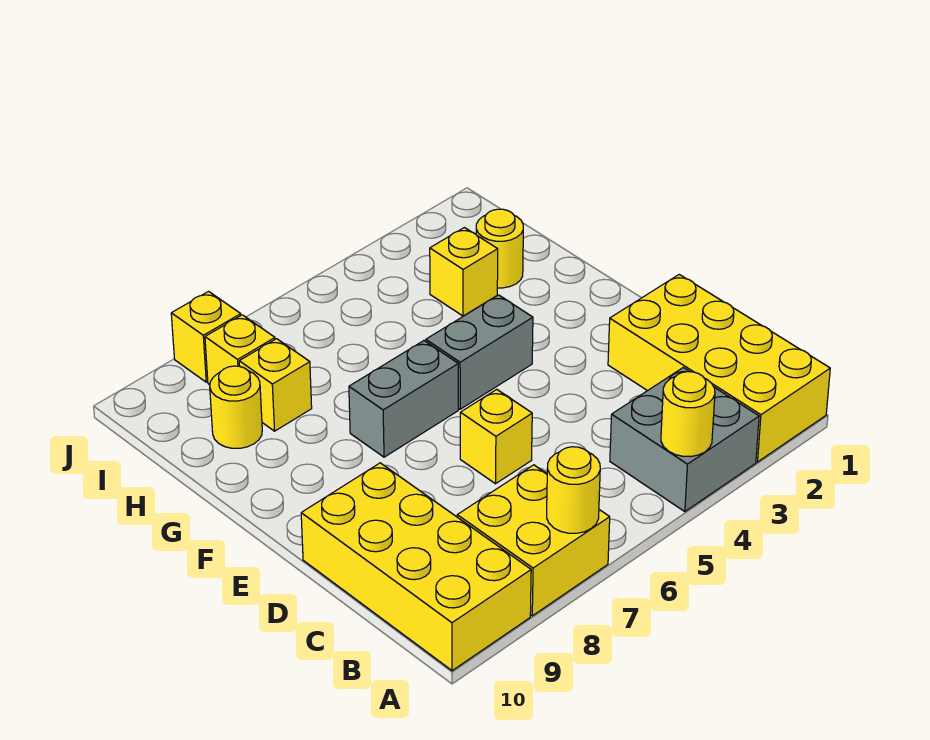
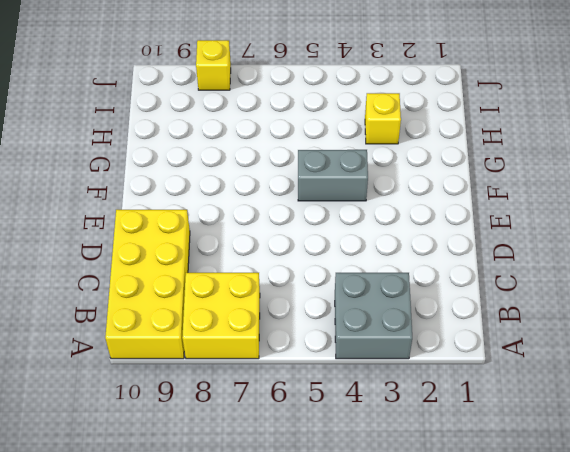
none -> yellow brick A1:D2 level 1
none -> yellow brick D6 level 1
none -> grey brick F6:F7 level 1

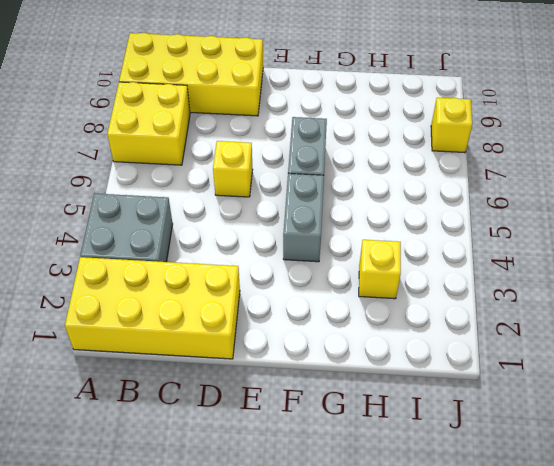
none -> yellow round brick H2 level 1
none -> yellow brick H8 level 1
none -> yellow round brick H9 level 1

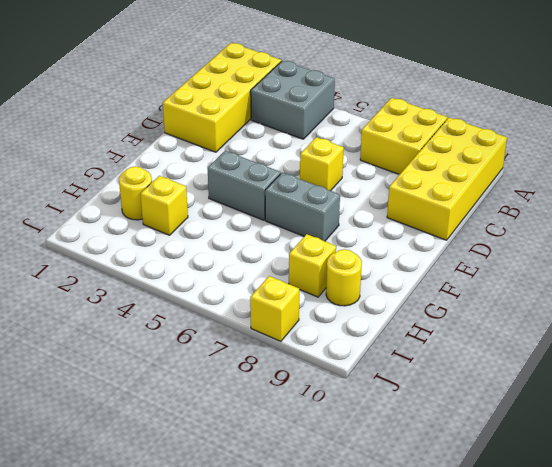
none -> yellow brick I8 level 1
none -> yellow round brick A4 level 2
none -> yellow round brick A7 level 2

